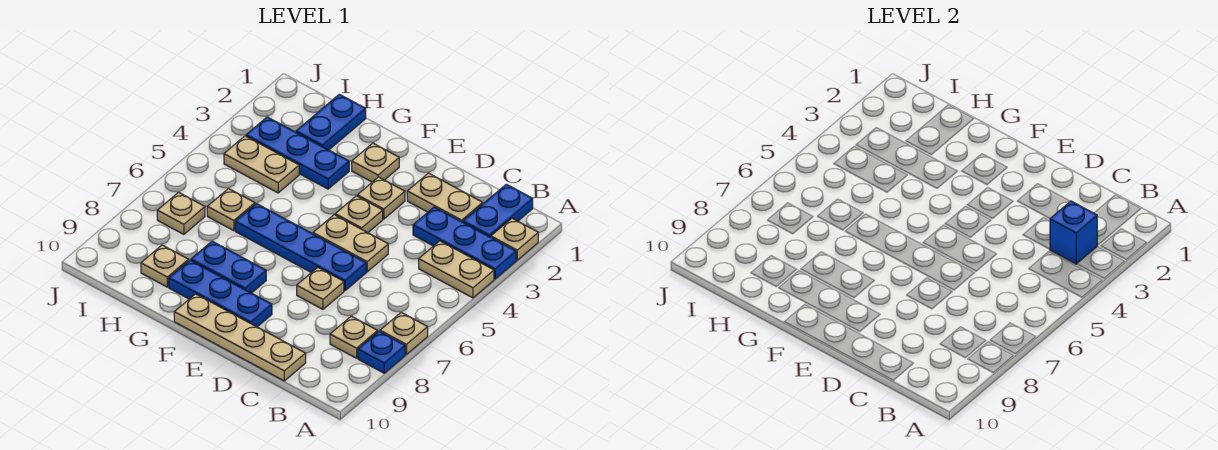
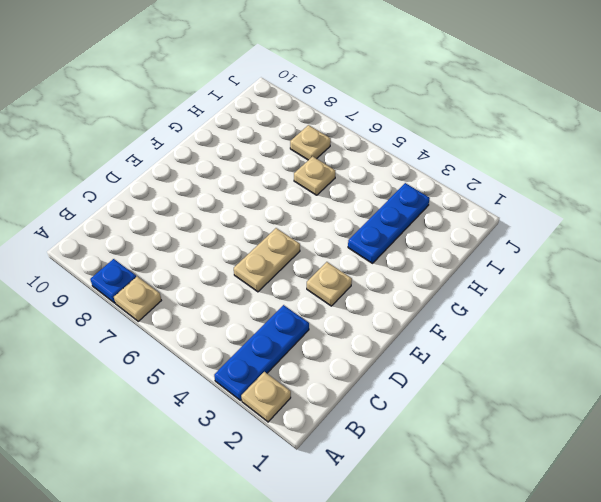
none -> tan plate A4:B4 level 1
none -> blue plate B1:B2 level 1
none -> tan plate B8 level 1

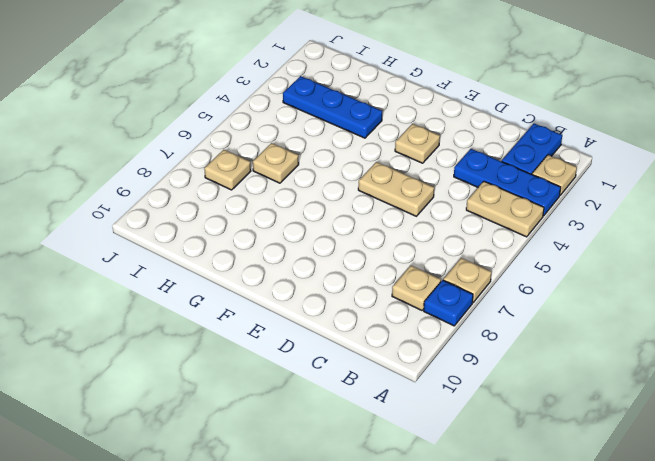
none -> tan plate C2:D2 level 1
none -> tan plate C10:F10 level 1
none -> blue plate D6:G6 level 1

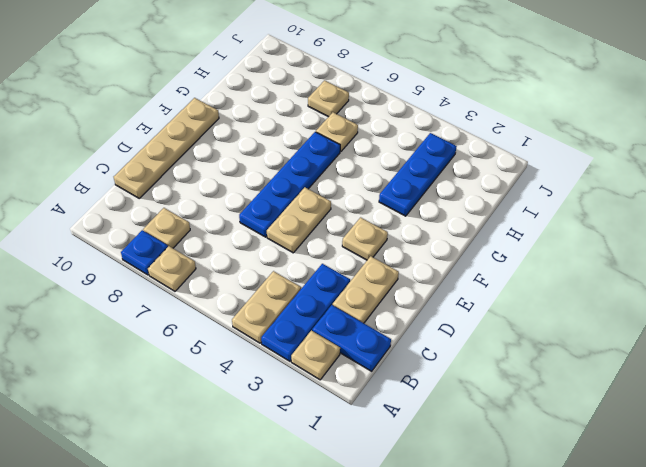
none -> tan plate D7 level 1
none -> tan plate E4 level 1
none -> blue plate E9:G9 level 1

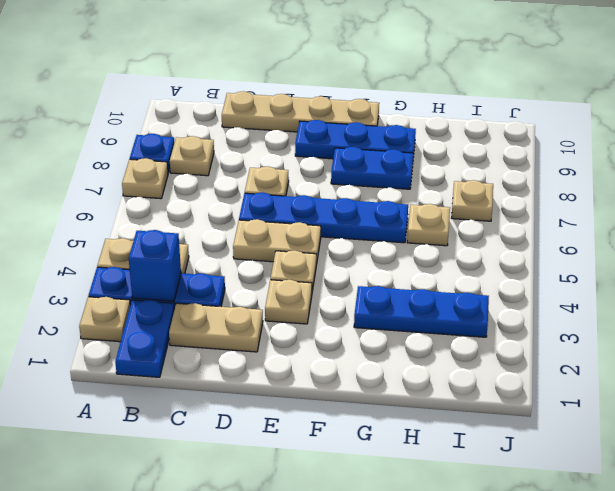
none -> tan plate F2 level 1
none -> blue plate H1:H2 level 1
none -> tan plate H4:I4 level 1

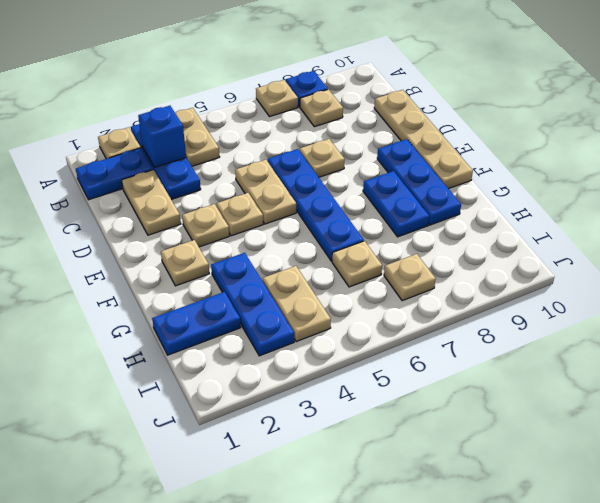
none -> tan plate H9 level 1

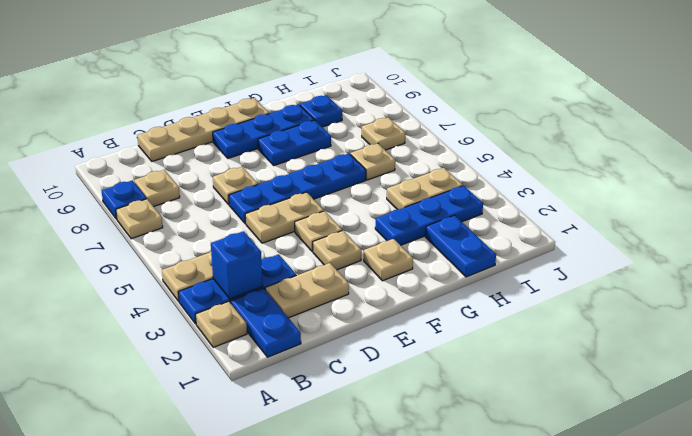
blue plate H9 level 1 -> tan plate H9 level 1

